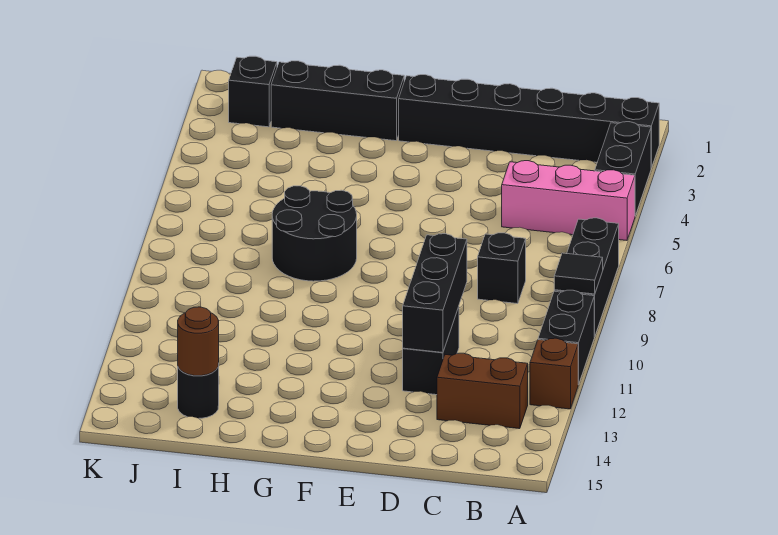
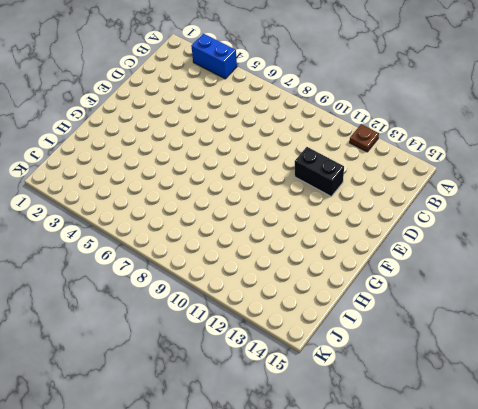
blue brick A3:A4 level 1 -> black brick A3:A4 level 1
brown plate A12 level 1 -> brown brick A12 level 1
none -> black brick A2:F2 level 1
none -> pink brick A5:C5 level 1
none -> black brick A7:A9 level 1

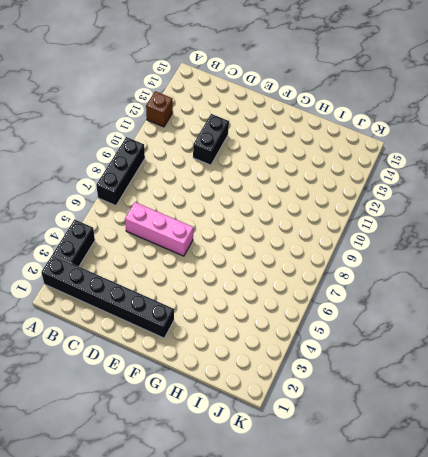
pink brick C6:E6 level 1 -> pink brick A5:C5 level 1
none -> black brick A10:A11 level 1
none -> brown brick B13:C13 level 1
none -> black brick C8 level 1

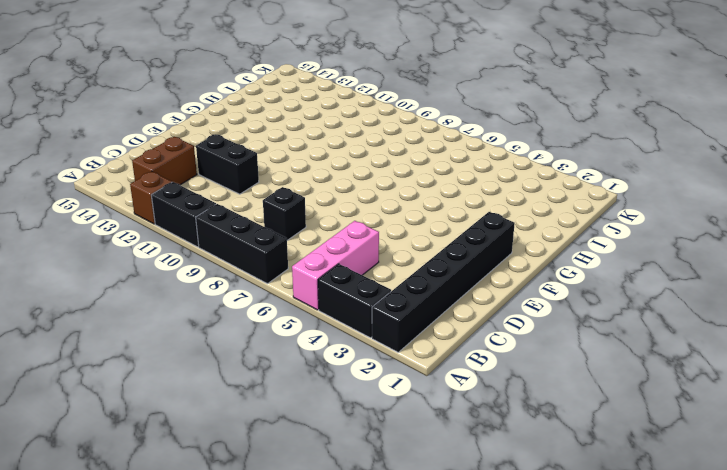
none -> black brick G2:I2 level 1
none -> black round brick G7:H8 level 1
none -> black round brick I14 level 1

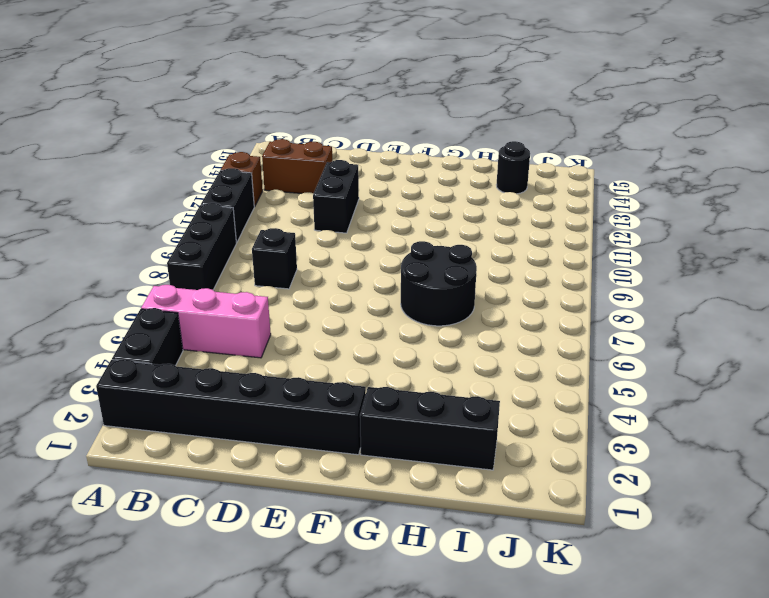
none -> black brick J2 level 1
none -> black tile A9 level 2
none -> black brick D10:D12 level 2

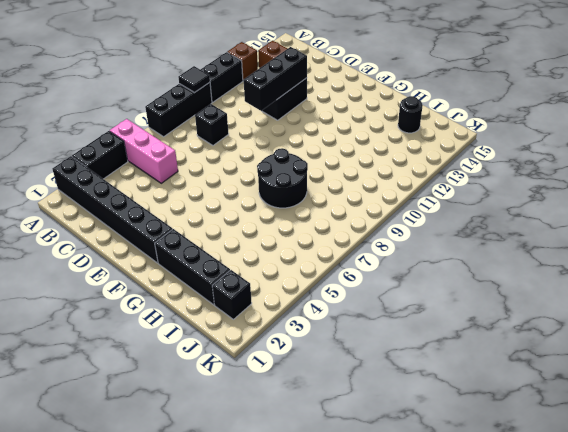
none -> brown round brick I14 level 2

